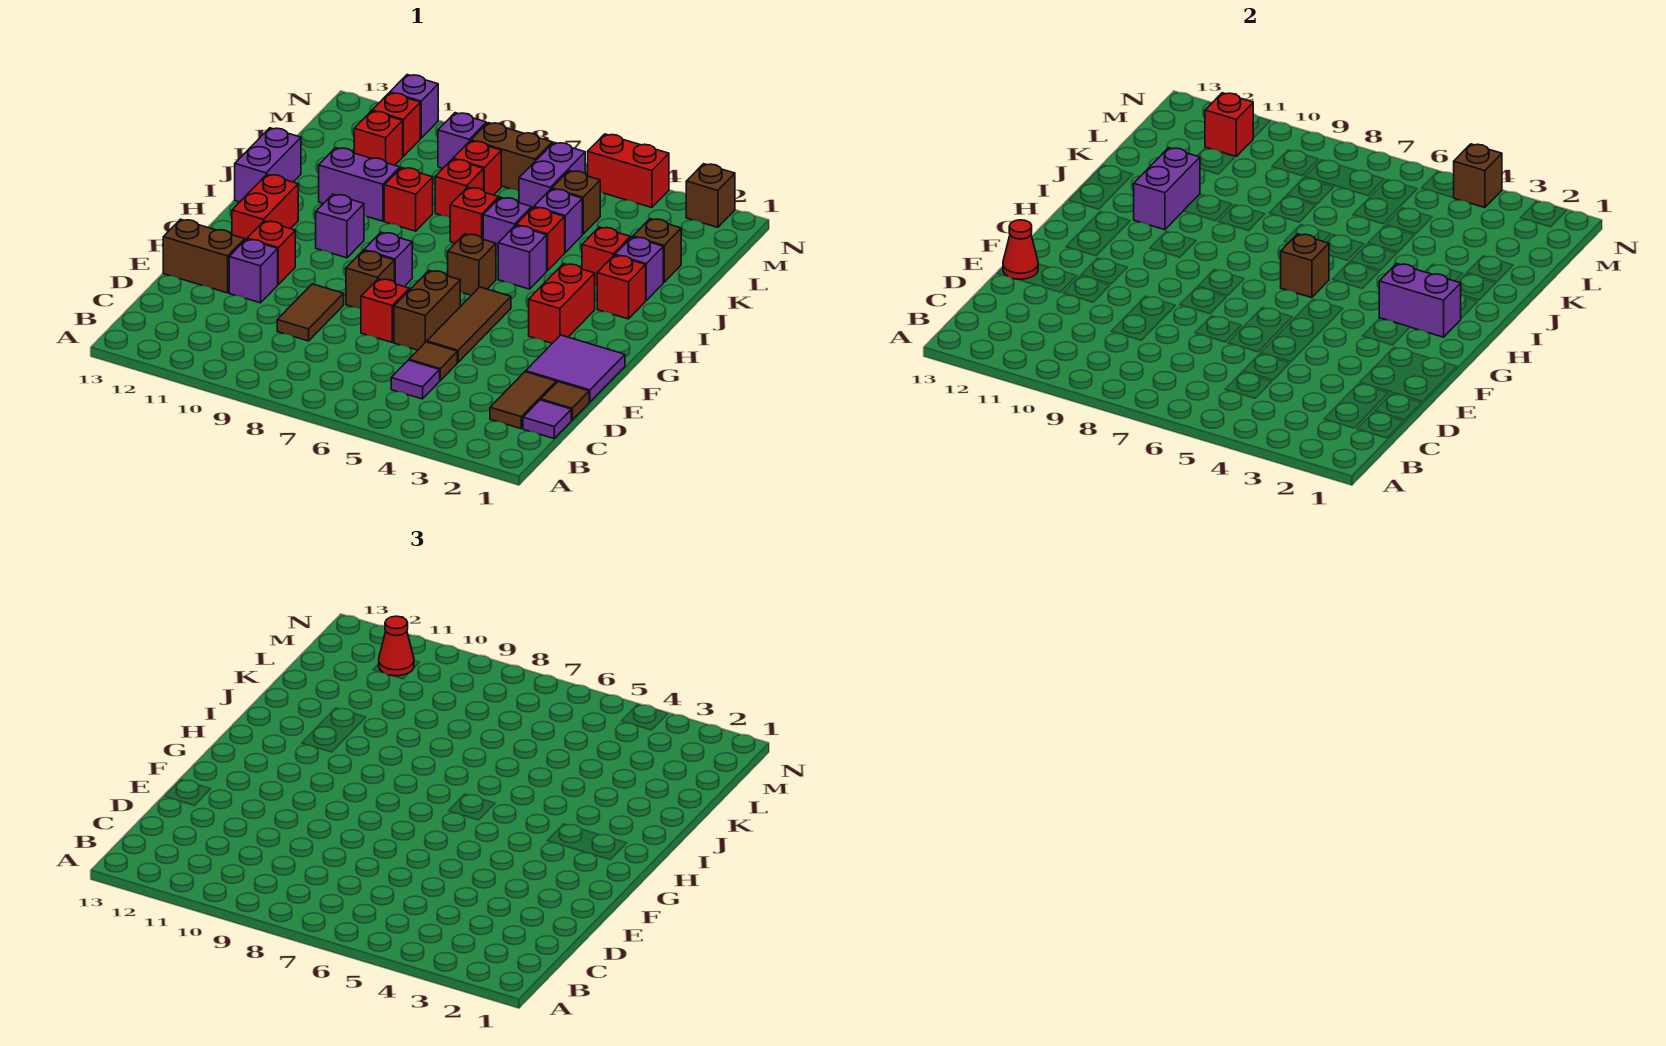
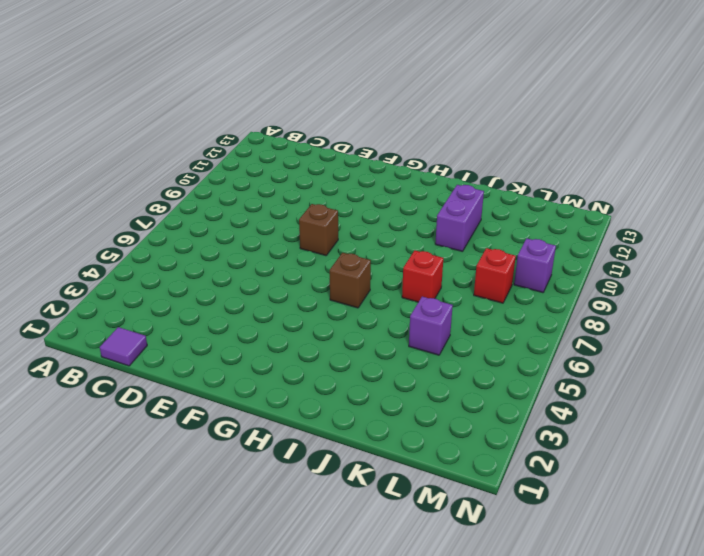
none -> brown tile C2:D2 level 1
none -> purple tile C5 level 1
none -> brown tile D1 level 1
none -> brown tile D5 level 1

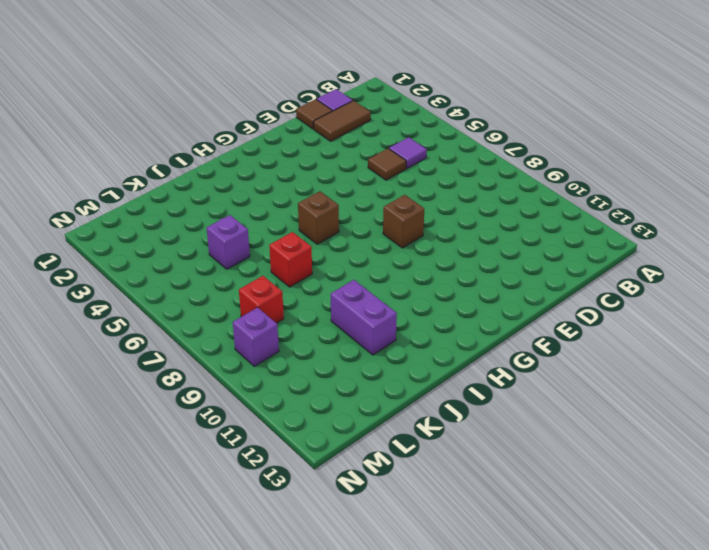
none -> brown tile D9:E9 level 1
none -> purple tile E1:F2 level 1
none -> brown tile E5:G5 level 1
none -> brown brick E6:F6 level 1

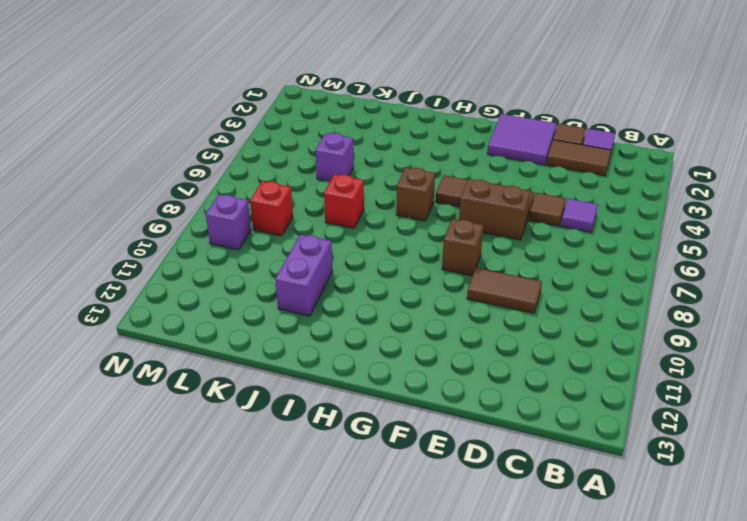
none -> red brick E7 level 1
none -> purple brick E11 level 1
none -> brown brick E12:E13 level 1
none -> red brick F11 level 1

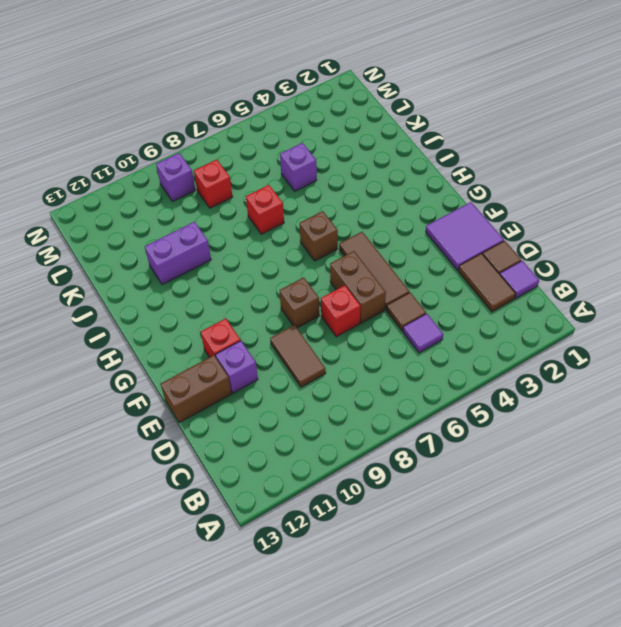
none -> red brick G3:H3 level 1
none -> purple brick G8 level 1
none -> red brick G12:H12 level 1
none -> purple brick H10 level 1

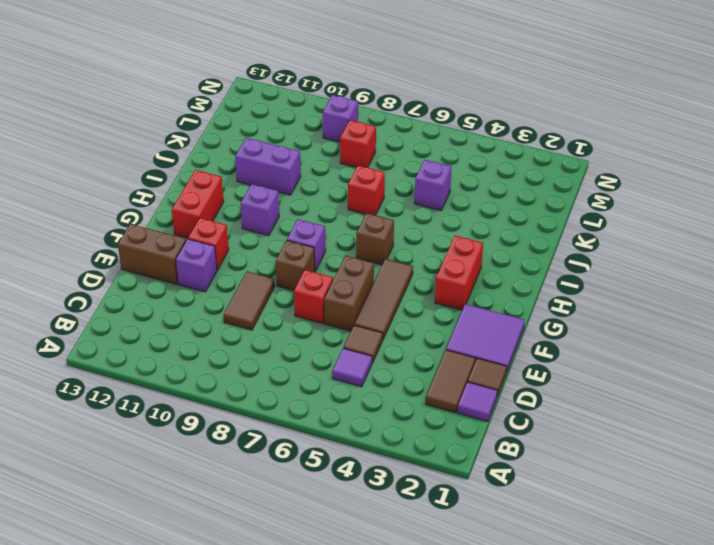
none -> red brick I2 level 1
none -> purple brick I5 level 1
none -> purple brick I13:J13 level 1
none -> purple brick J2 level 1

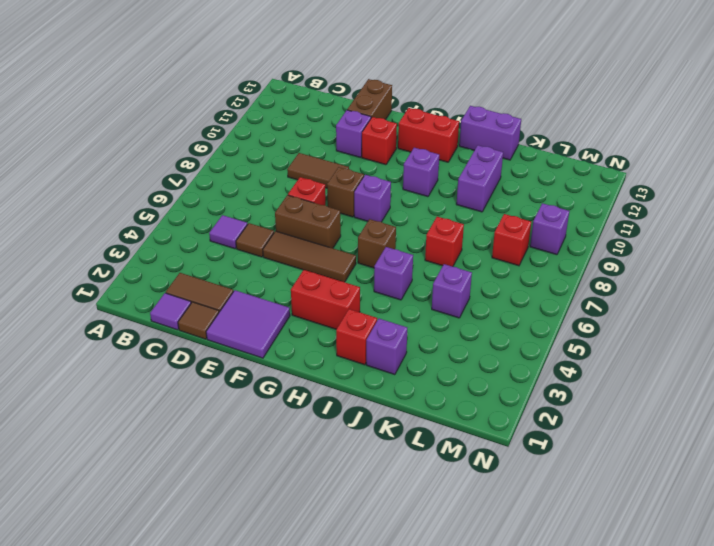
none -> red brick J3 level 1
none -> red brick J5 level 1
none -> purple brick J6 level 1
none -> red brick J9 level 1

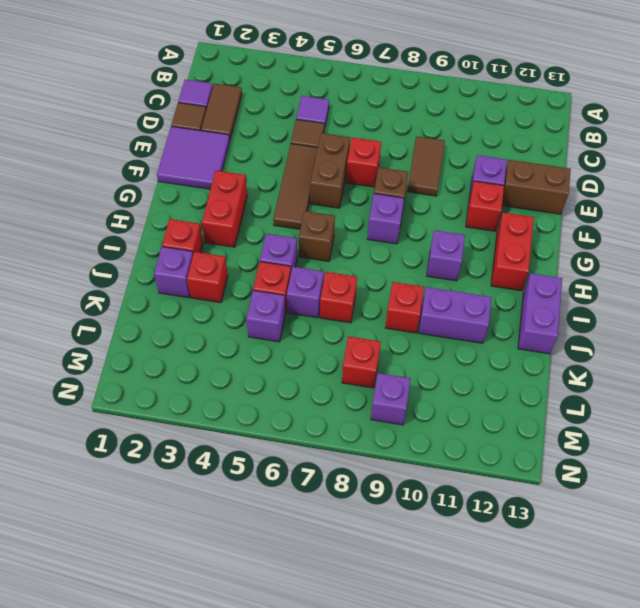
none -> brown brick K2 level 1
none -> red brick K8 level 1
none -> brown brick L5 level 1
none -> purple brick L6:M6 level 1

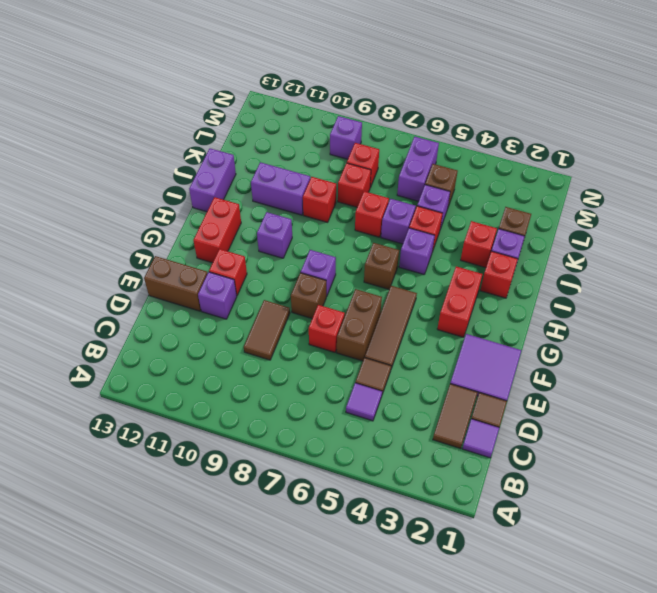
none -> red brick L11 level 1
none -> brown brick M7:M8 level 1
none -> red brick M11 level 1
none -> brown brick N2 level 1

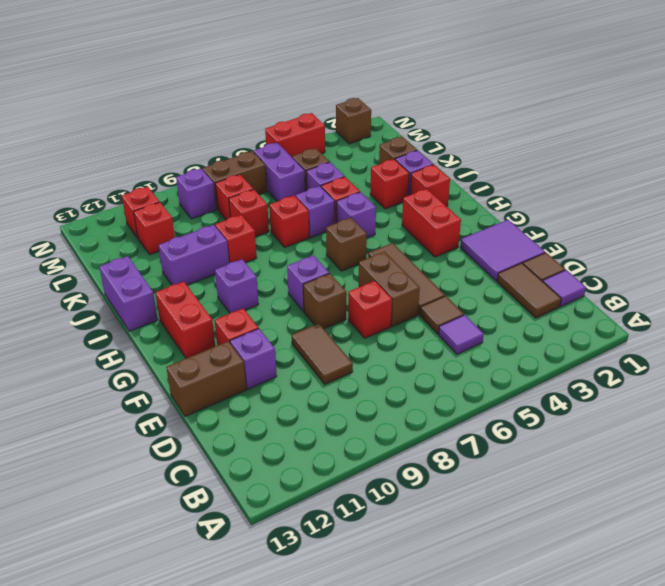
none -> purple brick N11 level 1
none -> red cone E13 level 2
none -> purple brick H2:H3 level 2
none -> brown brick H6 level 2

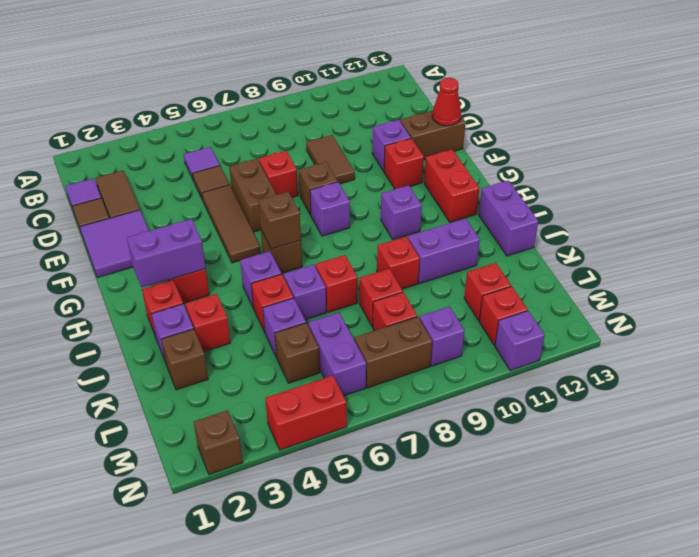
none -> purple brick I11:J11 level 2
none -> red brick M11 level 2
none -> brown brick N4 level 2
none -> red cone M11 level 3

